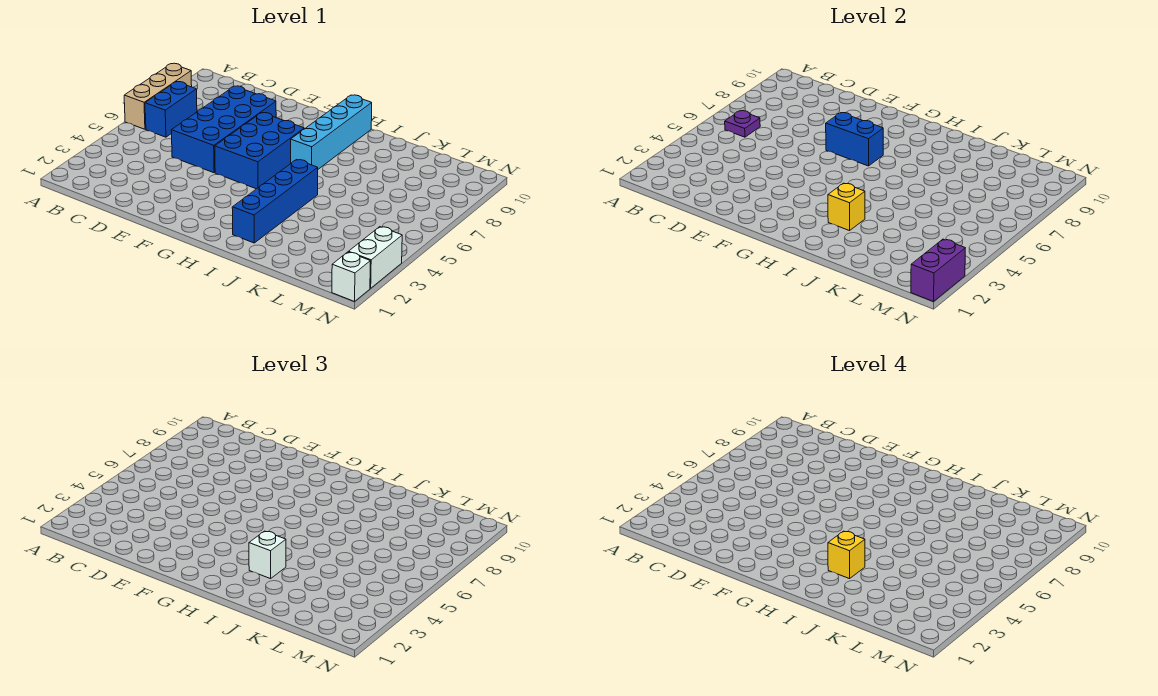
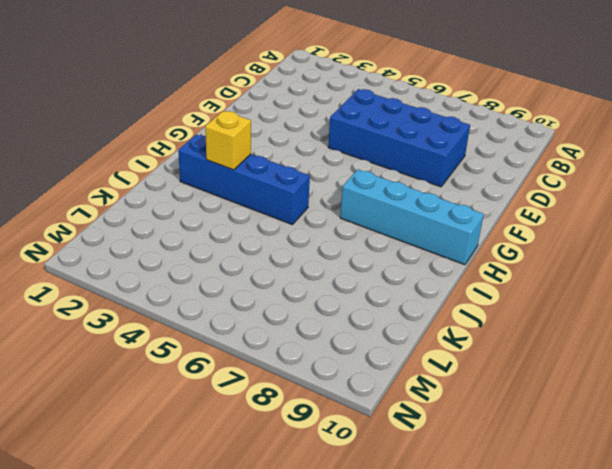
none -> tan brick A6:A8 level 1
none -> blue brick B6:B7 level 1
none -> blue brick F5:G7 level 1

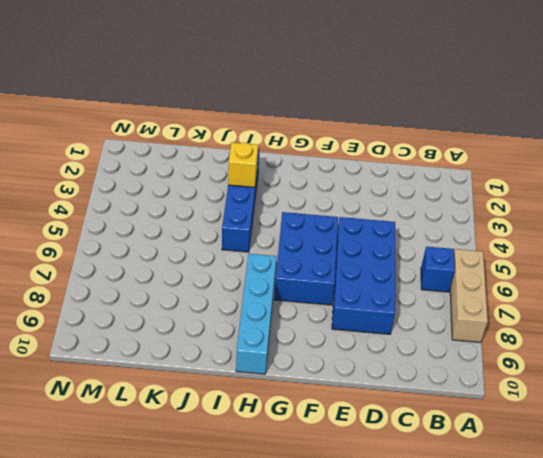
blue brick B6 level 1 -> blue brick B6:B7 level 1
none -> white brick N1 level 1
none -> white brick N2:N3 level 1
none -> purple plate B6 level 2

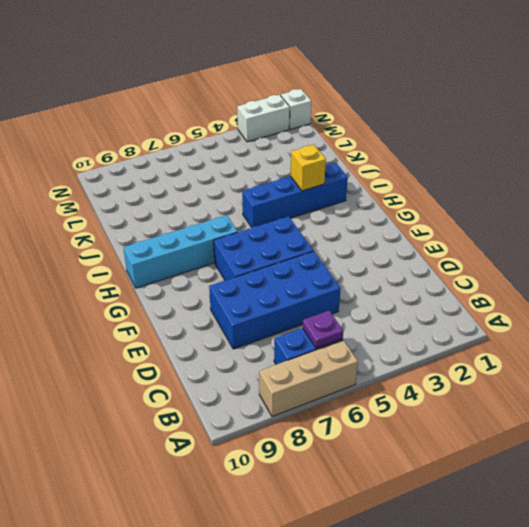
none -> blue brick F7:G7 level 2
none -> purple brick N1:N2 level 2
none -> white brick I3 level 3

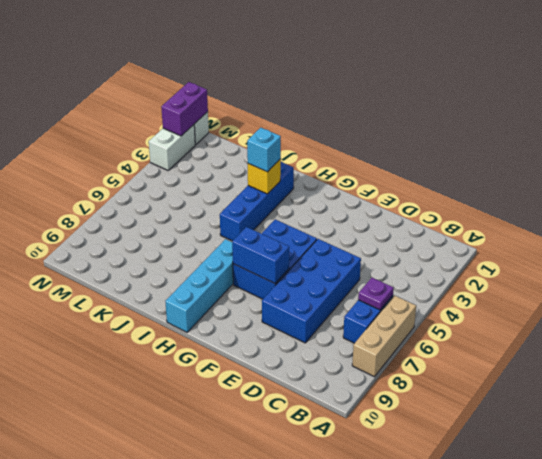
cyan brick I3 level 3 -> white brick I3 level 3
none -> yellow brick I3 level 4

